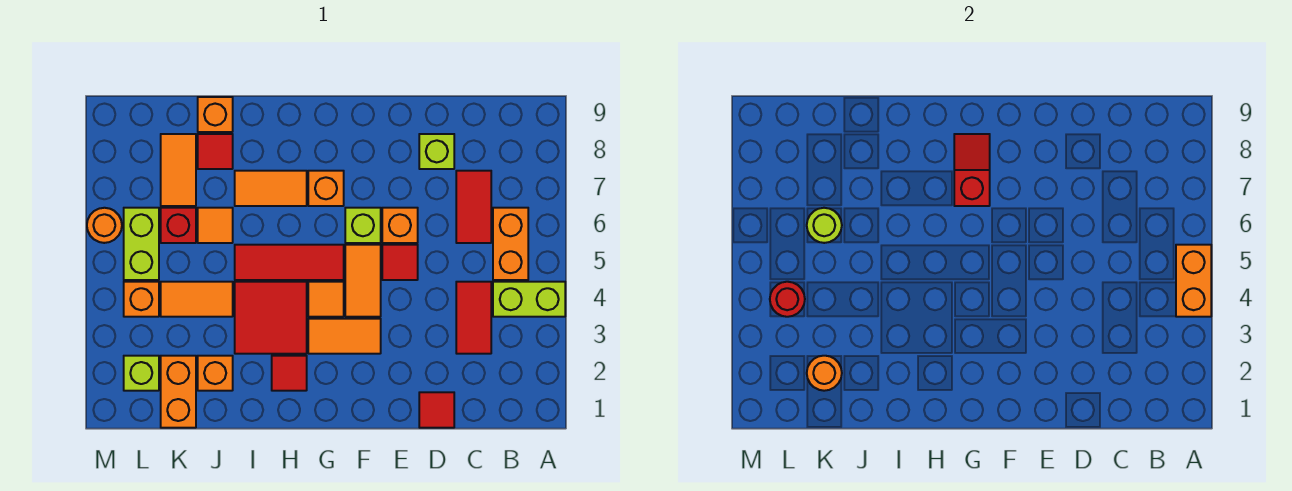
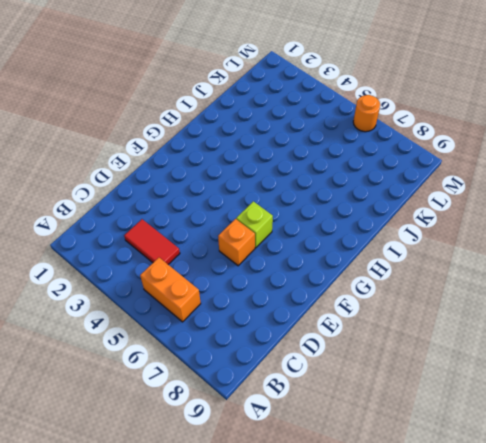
none -> lime brick A4:B4 level 1
none -> red tile C6:C7 level 1
none -> red tile D1 level 1
none -> lime brick D8 level 1

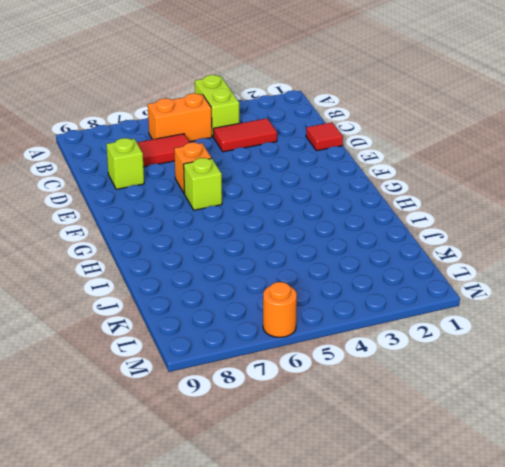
none -> red tile E5 level 1
none -> orange tile F3:G3 level 1
none -> orange tile F4:F5 level 1
none -> orange tile G4 level 1

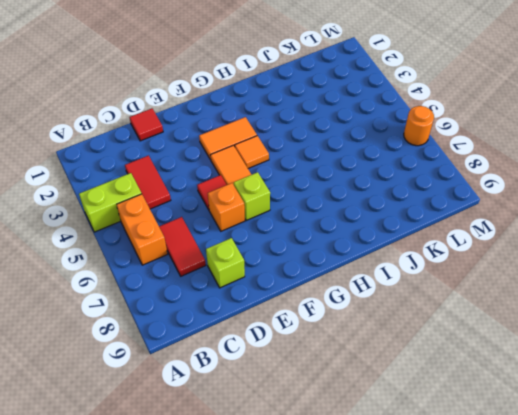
none -> red tile G5:I5 level 1
none -> orange brick G7 level 1
none -> red tile H2 level 1
none -> red tile H3:I4 level 1

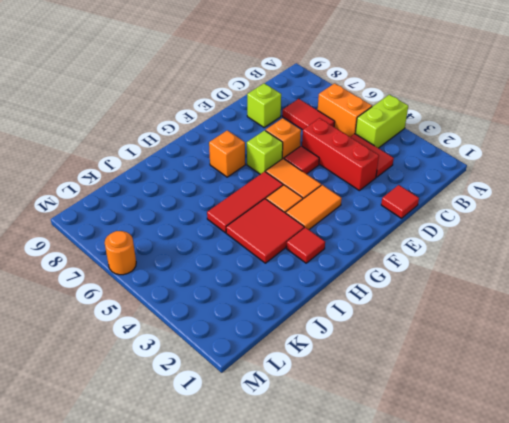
red brick D3:D5 level 1 -> none
none -> orange tile H7:I7 level 1
none -> orange brick J2 level 1
none -> orange tile J4:K4 level 1
none -> orange tile J6 level 1

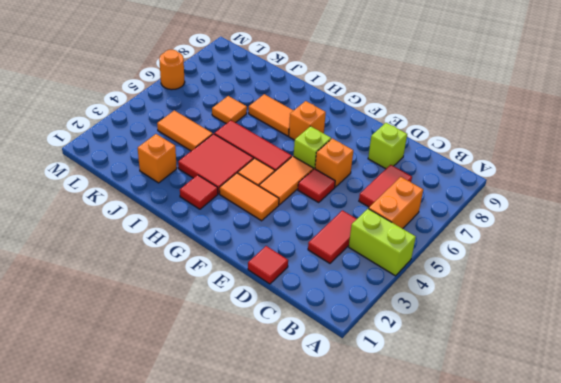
none -> red tile J8 level 1
none -> orange brick J9 level 1
none -> orange brick K1:K2 level 1
none -> red brick K6 level 1

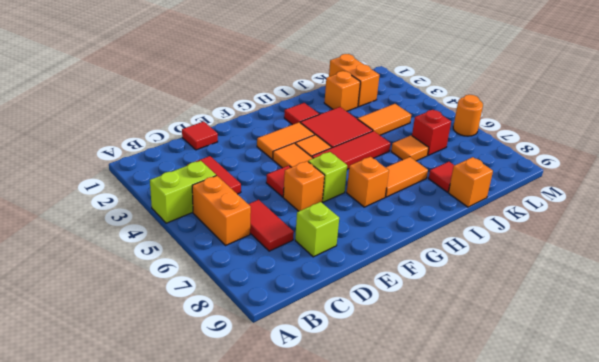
none -> orange tile K7:K8 level 1
none -> lime brick L2 level 1
none -> orange brick L4 level 1
none -> lime brick L5:L6 level 1

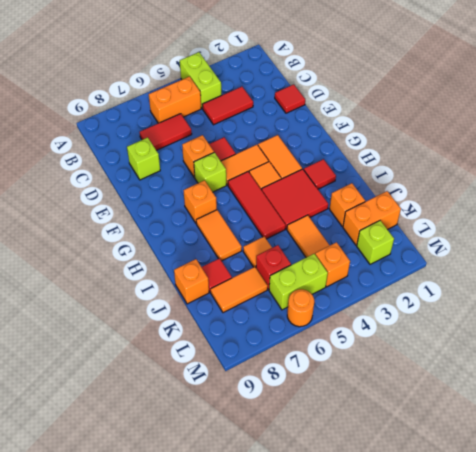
none -> orange brick A4:A5 level 2
none -> red slope G7:G8 level 2 top 7
none -> orange round brick K2 level 2
none -> lime round brick K6 level 2

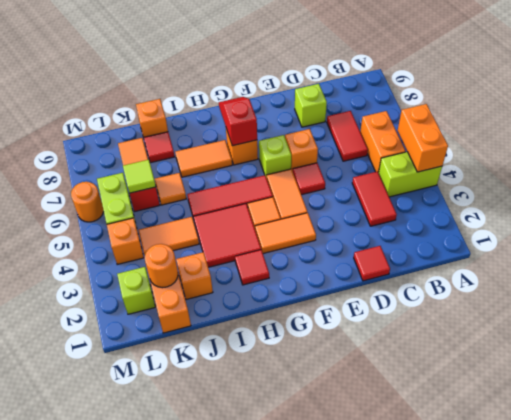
lime tile K6 level 2 -> lime round brick K6 level 2
none -> red round brick L4 level 2

